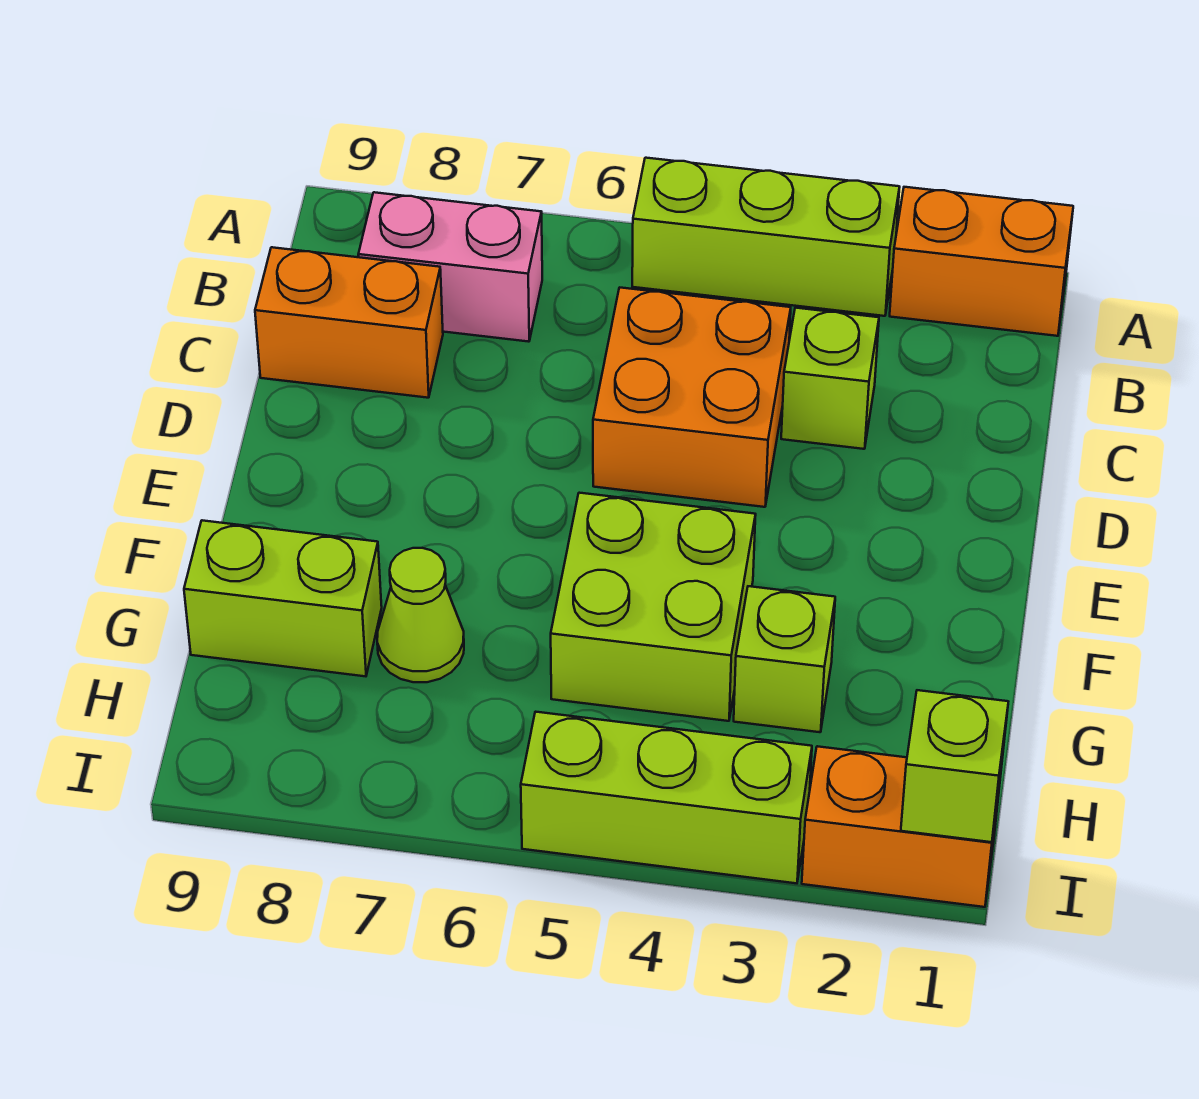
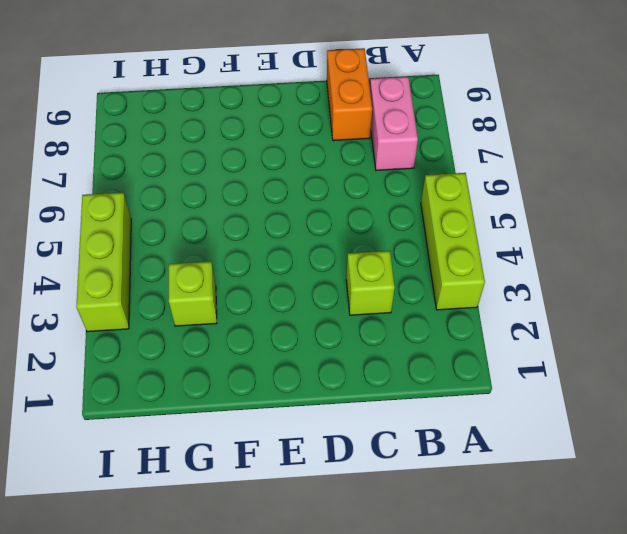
none -> orange brick A1:A2 level 1
none -> orange brick C4:D5 level 1
none -> lime brick F4:G5 level 1

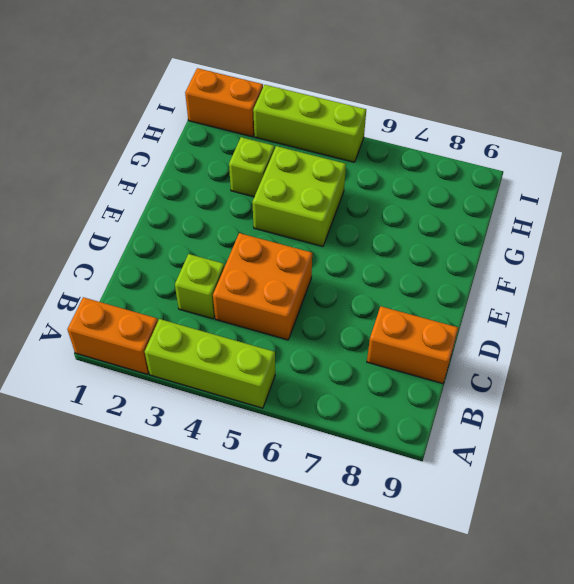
none -> pink brick B7:B8 level 1
none -> lime cone G7 level 1
none -> lime brick G8:G9 level 1

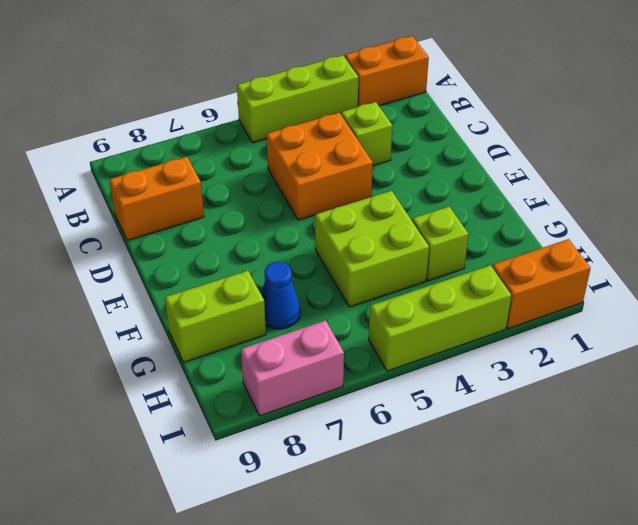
blue cone G7 level 1 -> lime cone G7 level 1
pink brick I7:I8 level 1 -> pink brick B7:B8 level 1
none -> lime brick I1 level 2

